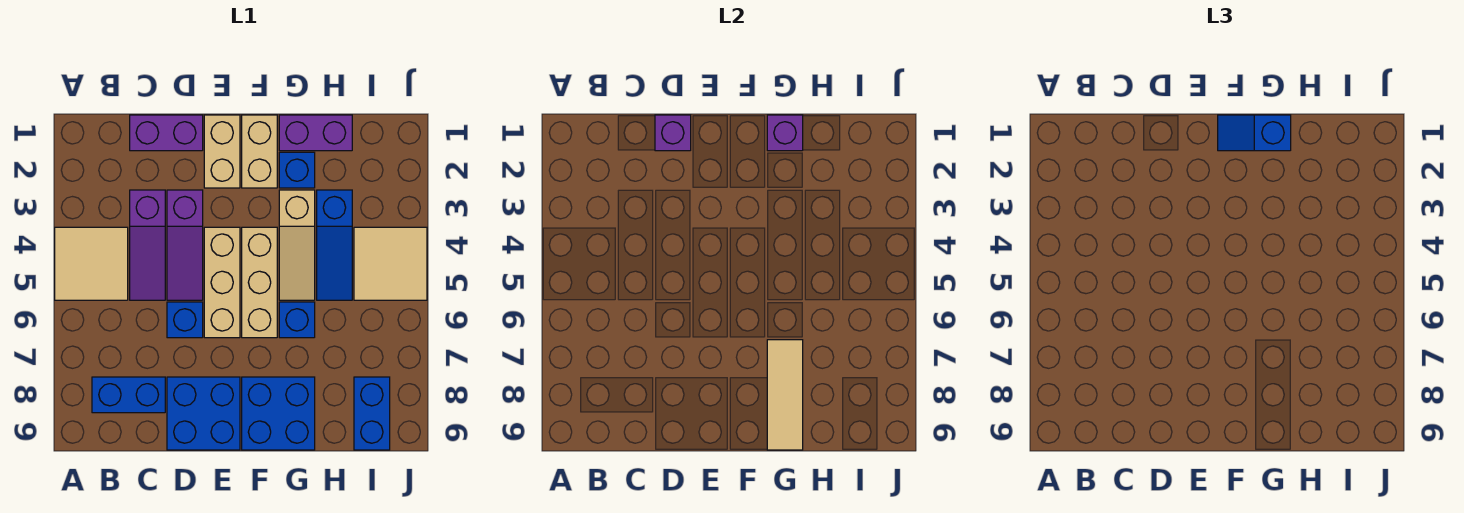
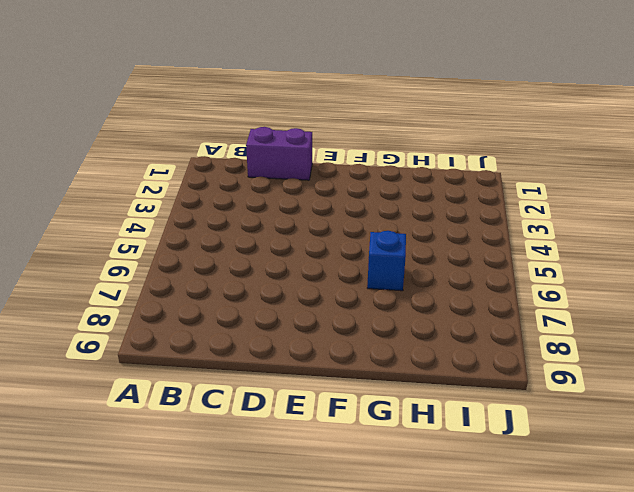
none -> tan tile A4:B5 level 1
none -> blue brick B8:C8 level 1
none -> purple slope C3:C5 level 1 top 3

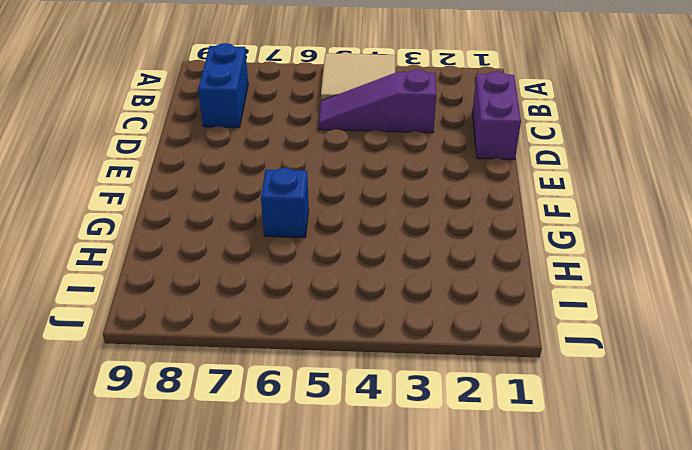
none -> purple slope D3:D5 level 1 top 3
none -> blue brick D6 level 1
none -> blue brick D8:E9 level 1

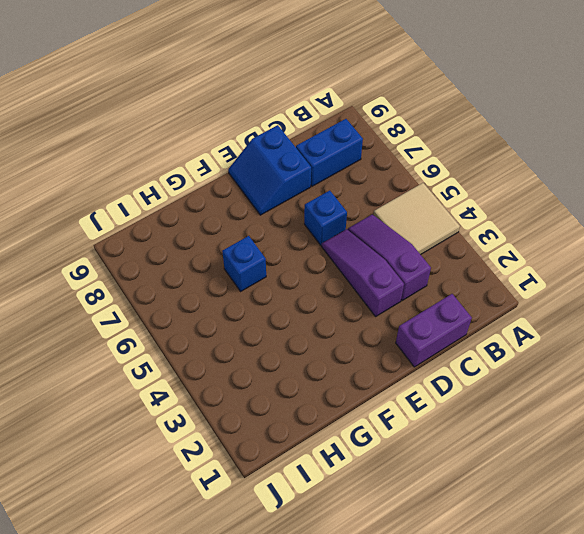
blue slope D8:E9 level 1 top D -> blue brick D8:E9 level 1
none -> tan brick E1:E2 level 1
none -> tan brick E4:E6 level 1
none -> tan brick F1:F2 level 1

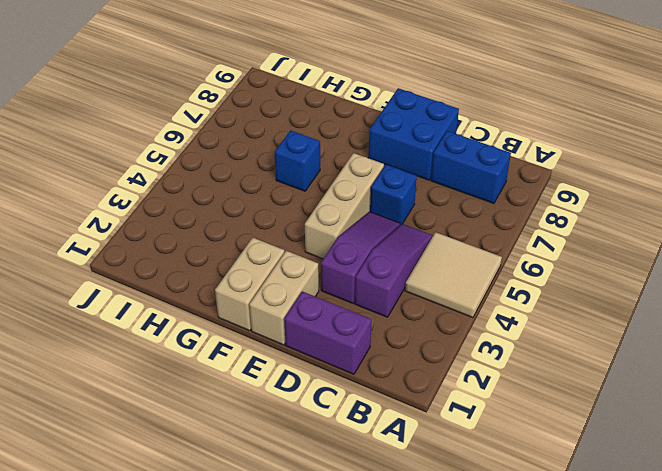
none -> tan brick F4:F6 level 1
none -> blue brick F8:G9 level 1
none -> purple brick G1:H1 level 1

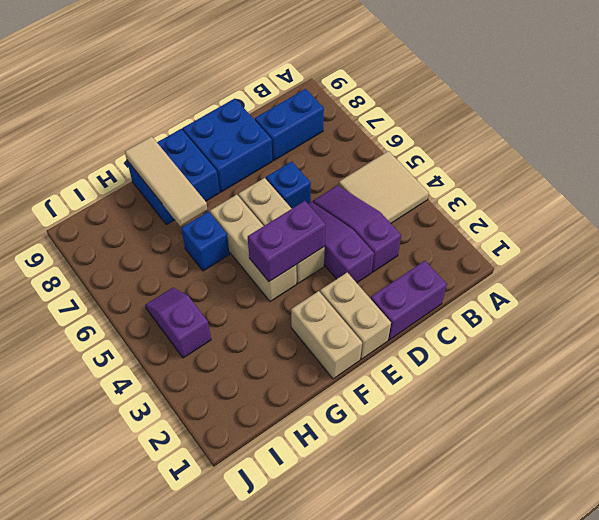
purple brick E4:F4 level 2 -> purple brick G1:H1 level 1
purple slope I4:I5 level 1 top 4 -> tan tile I4:J5 level 1
none -> blue brick G2 level 1
none -> tan slope G3:G5 level 1 top 3
none -> blue slope H3:H5 level 1 top 3

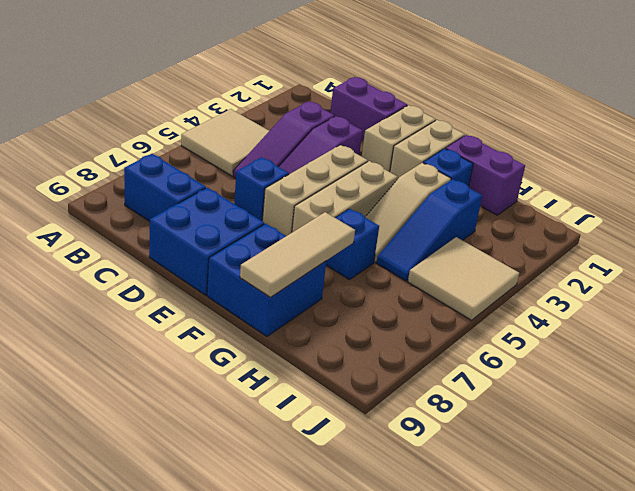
none -> blue brick I8:I9 level 1
none -> purple brick D1 level 2
none -> purple brick G1 level 2

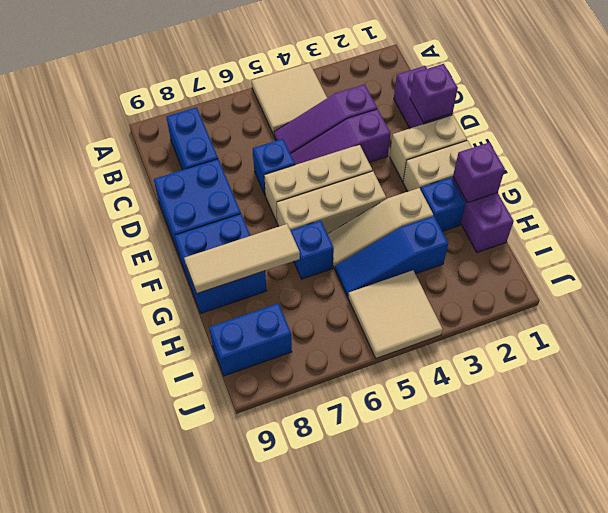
none -> blue slope F1:G1 level 3 top G

